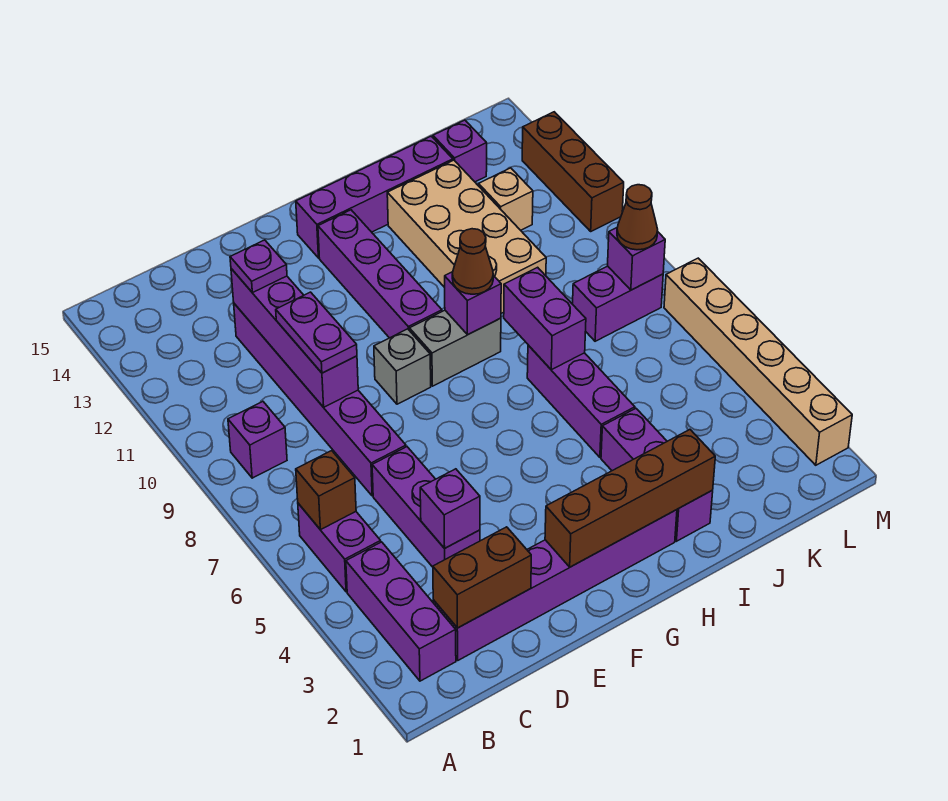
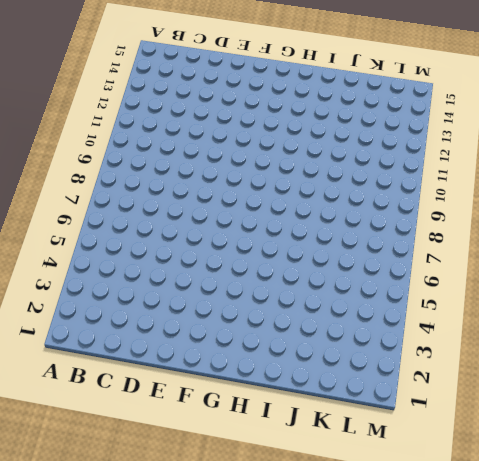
none -> purple brick B2:B4 level 1
none -> purple brick B5:B6 level 1
none -> purple brick B9 level 1
none -> purple brick C2:H2 level 1

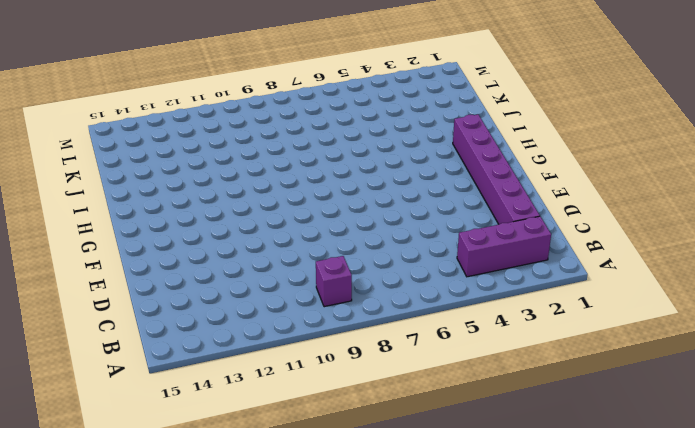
none -> purple brick B5:B6 level 1
none -> purple brick D4:D6 level 1
none -> purple brick D7:D12 level 1
none -> grey brick F9 level 1

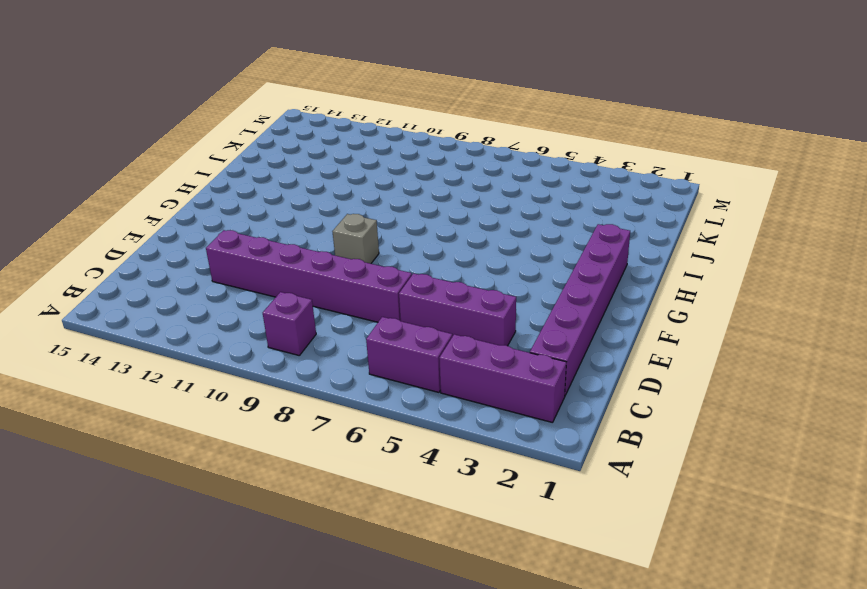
none -> grey brick G9:H9 level 1
none -> purple brick G10:G13 level 1
none -> purple brick G14:J14 level 1
none -> purple brick I2:I4 level 1

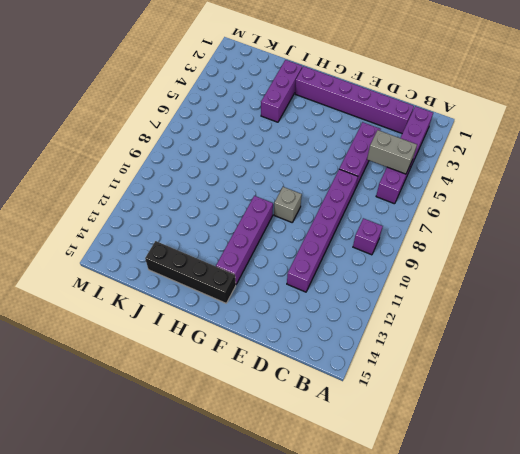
grey brick B5:C5 level 2 -> grey brick G9:H9 level 1
black brick G14:J14 level 1 -> purple brick G14:J14 level 1
none -> purple brick I5:I7 level 1
none -> tan brick I10:J13 level 1
none -> purple brick K8:L8 level 1
none -> tan brick K12 level 1

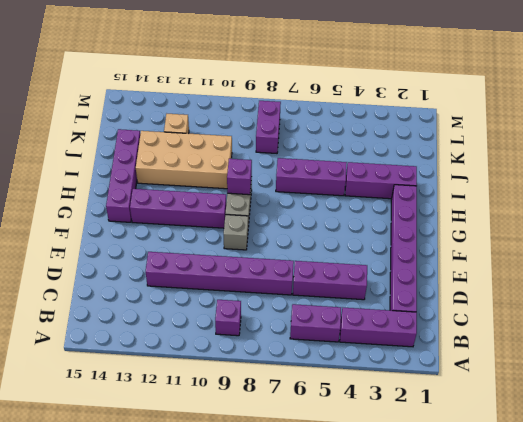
none -> purple brick K14 level 1
none -> tan brick M2:M7 level 1
none -> brown brick M11:M13 level 1
none -> brown brick B6 level 2

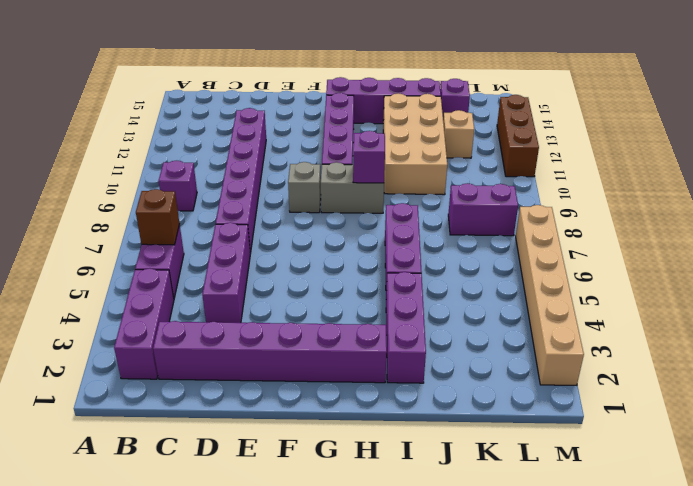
none -> brown brick C2:D2 level 2
none -> purple brick D4 level 2
none -> purple brick D9:D12 level 2
none -> brown brick F2:I2 level 2

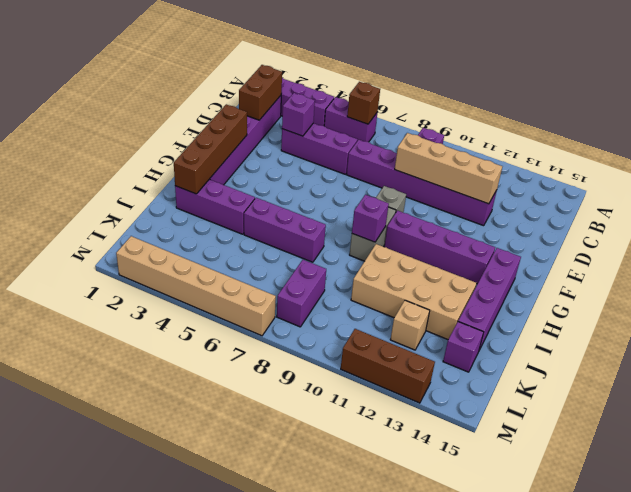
tan brick D9:D12 level 2 -> purple brick D9:D12 level 2
none -> purple brick I7:I8 level 2
none -> purple brick L8 level 2
none -> purple plate D9:D10 level 3
none -> purple plate D12 level 3

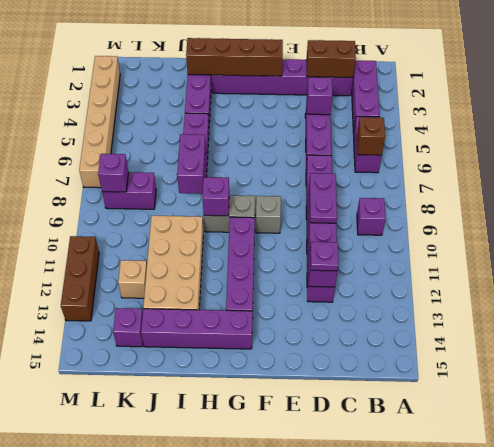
none -> brown cone H9 level 3
none -> brown cone L8 level 3

